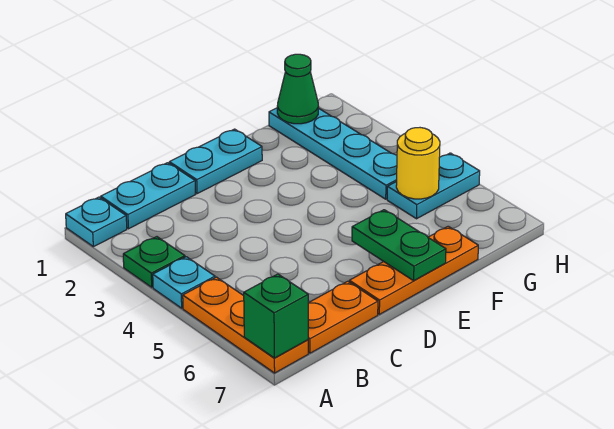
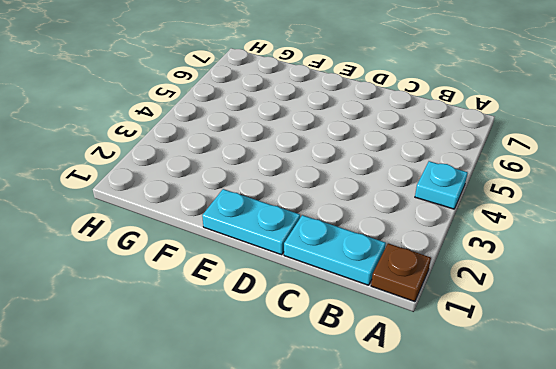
brown plate A1 level 1 -> cyan plate A1 level 1
none -> green plate A3 level 1
none -> orange plate A5:A7 level 1
none -> orange plate B7:C7 level 1

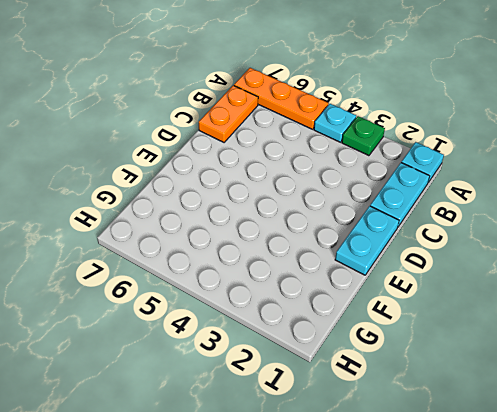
none -> orange plate D7:F7 level 1
none -> cyan plate G1:G4 level 1
none -> cyan plate G5:H5 level 1

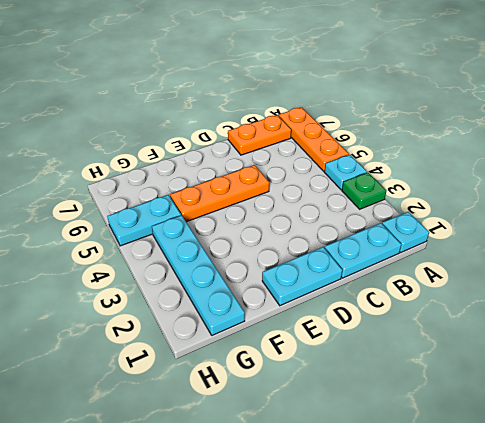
orange plate D5:F5 level 1 -> orange plate D7:F7 level 1
none -> green brick A7 level 2
none -> green plate E6:E7 level 2
none -> green cone G1 level 2

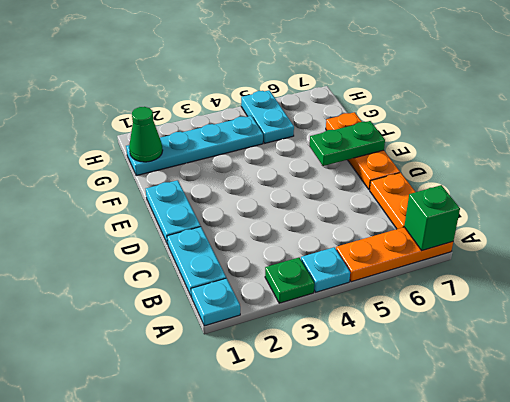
none -> yellow round brick G5 level 2

